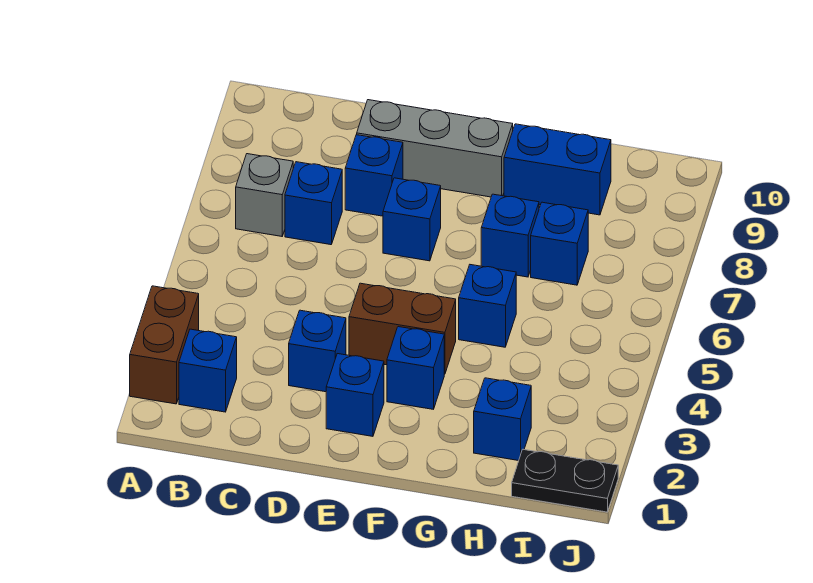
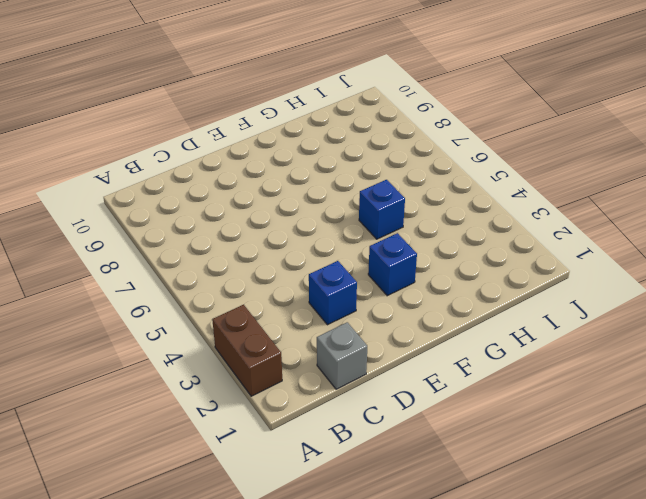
grey brick C1 level 1 -> grey brick B7 level 1
none -> blue brick B2 level 1
none -> blue brick C7 level 1
none -> blue brick D8 level 1

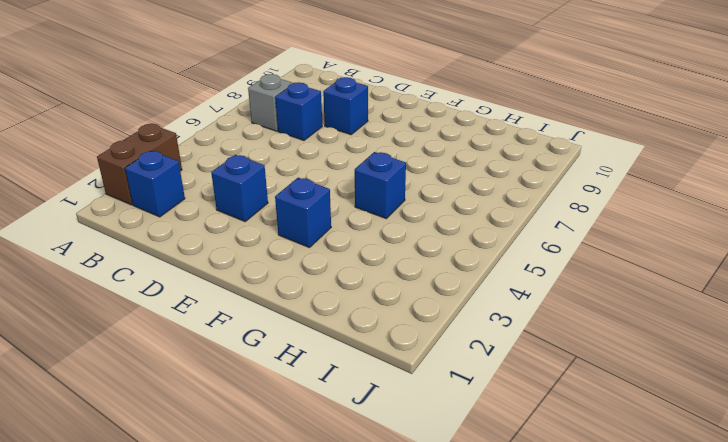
none -> grey brick D9:F9 level 1
none -> blue brick E2 level 1
none -> brown brick E4:F4 level 1

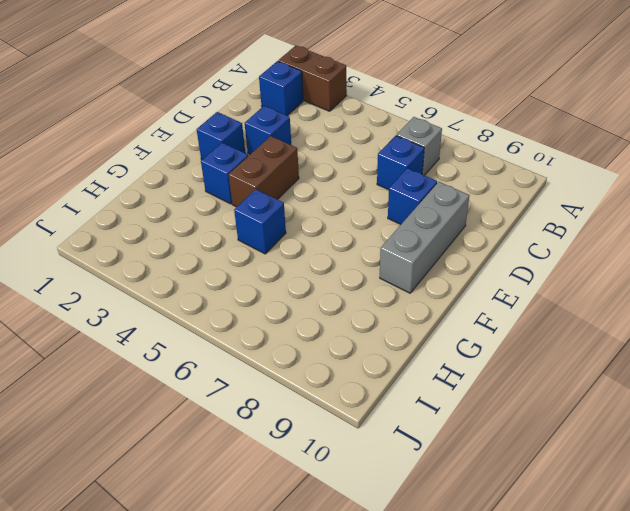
none -> blue brick E7 level 1
none -> blue brick G7 level 1
none -> blue brick G9:H9 level 1

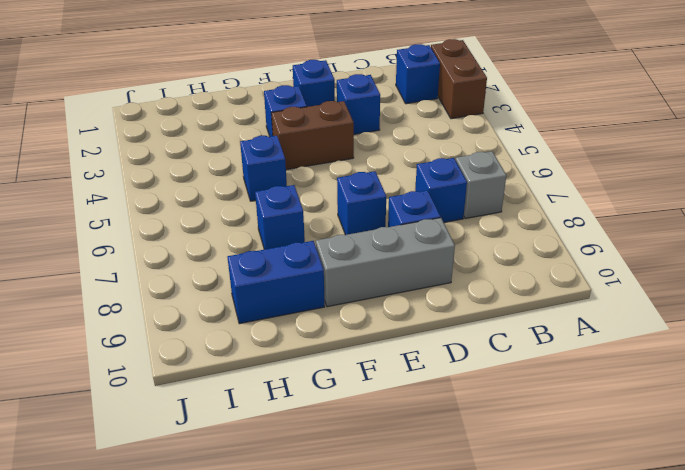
none -> blue brick H2 level 1
none -> blue brick H7 level 1
none -> black plate I1:J1 level 1

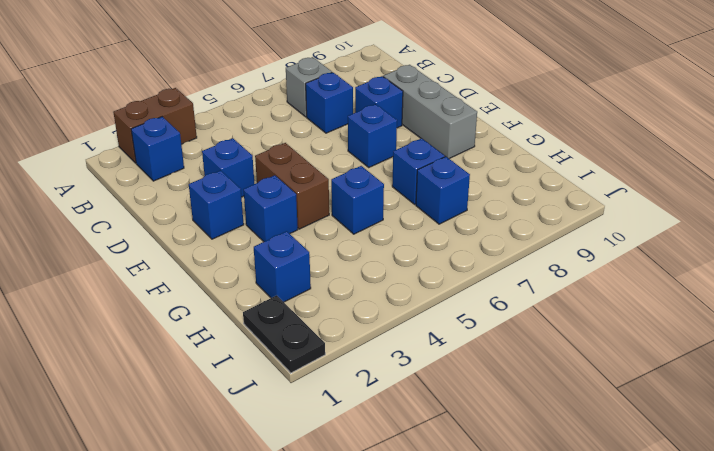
none -> blue brick G9:H9 level 1

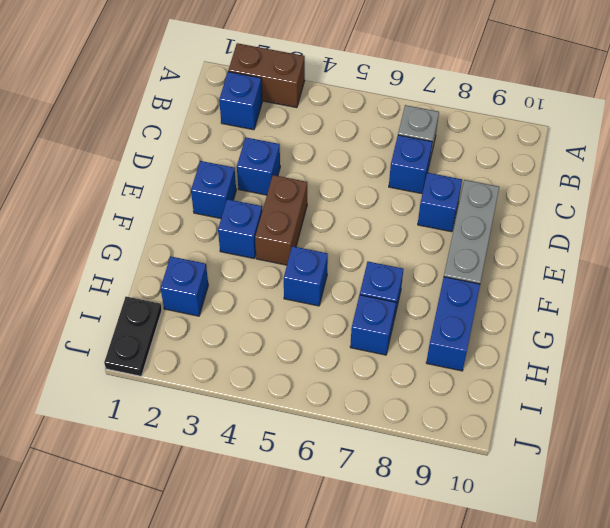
none -> blue brick E7 level 1

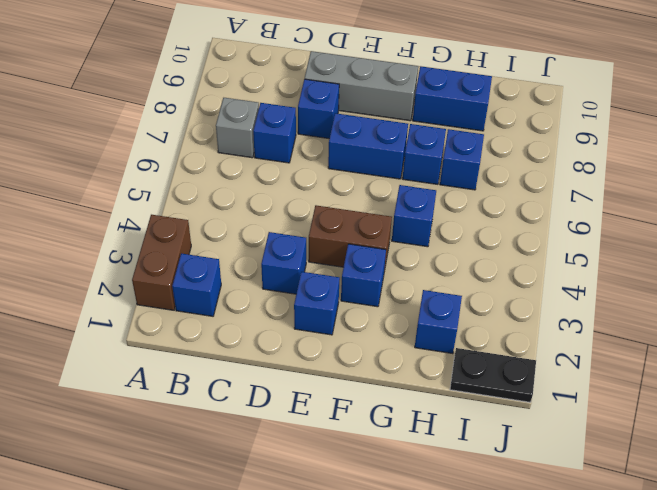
blue brick E7:F7 level 1 -> blue brick E7 level 1

